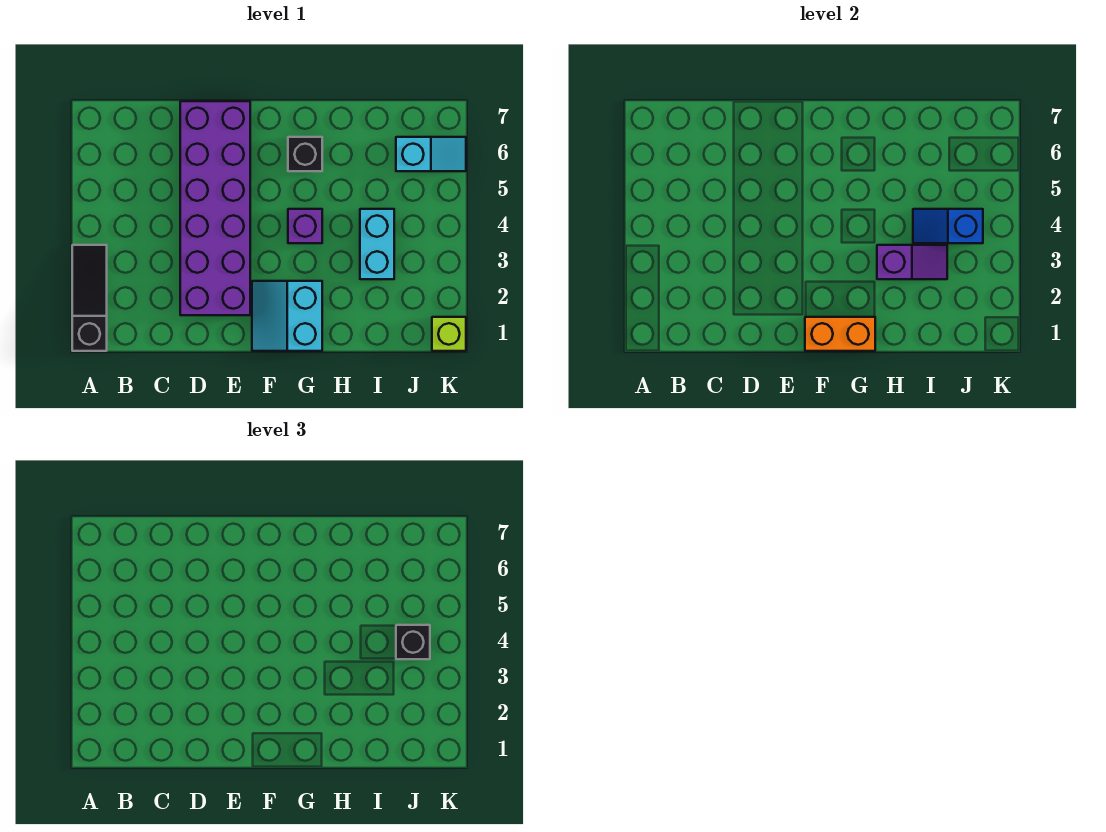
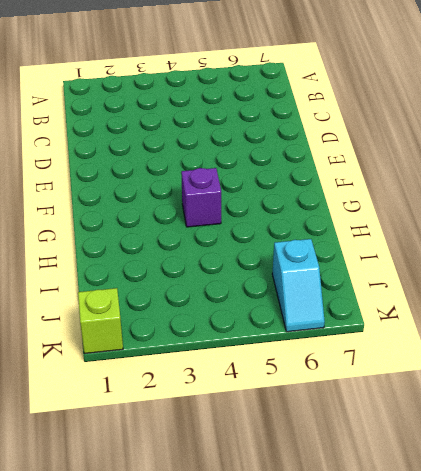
none -> black slope A1:A3 level 1 top 1
none -> purple brick D2:E7 level 1
none -> cyan slope F1:G2 level 1 top G

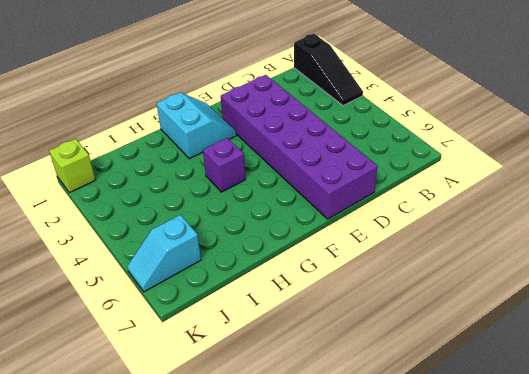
none -> black brick G6 level 1
none -> cyan brick I3:I4 level 1
none -> orange brick F1:G1 level 2

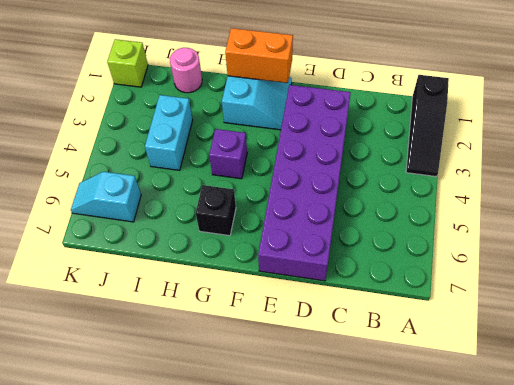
pink round brick I1 level 1 -> none
none -> purple slope H3:I3 level 2 top H
none -> blue slope I4:J4 level 2 top J
none -> black brick J4 level 3

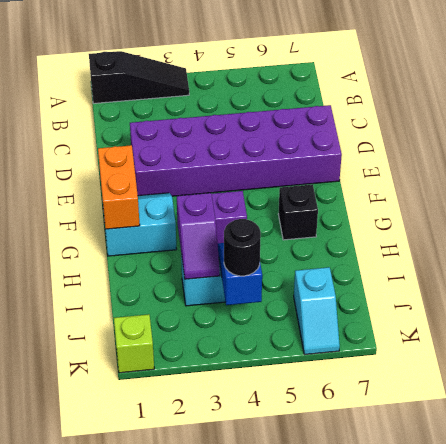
black round brick J4 level 3 -> black brick J4 level 3

